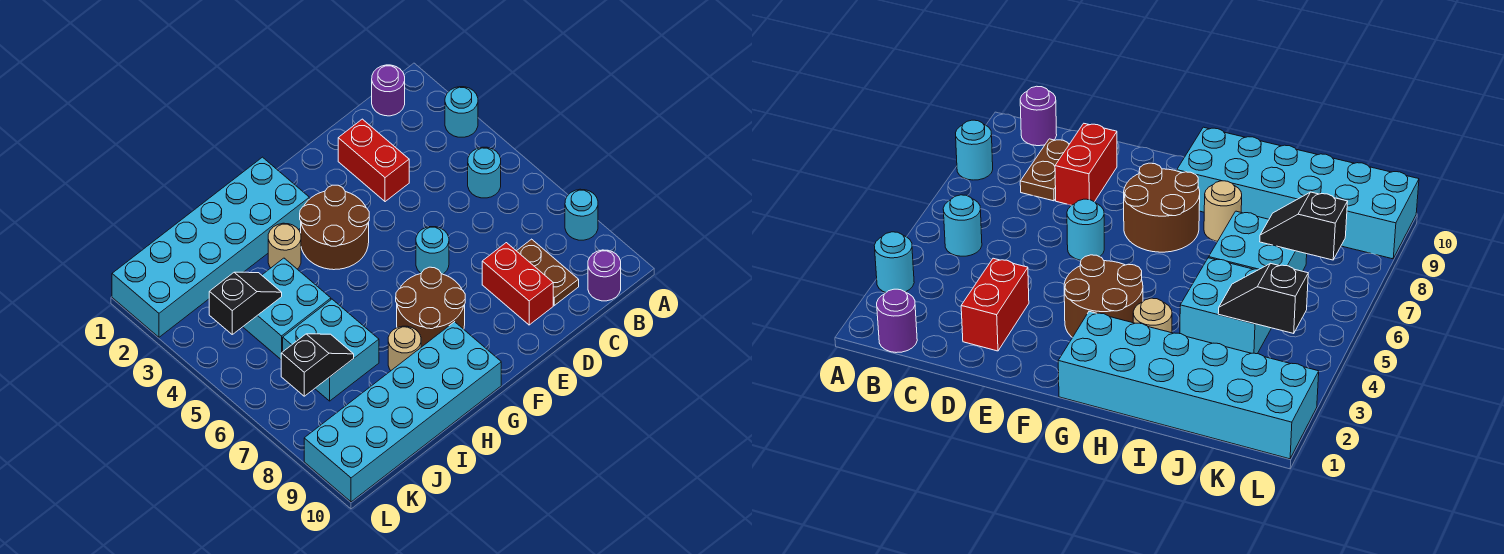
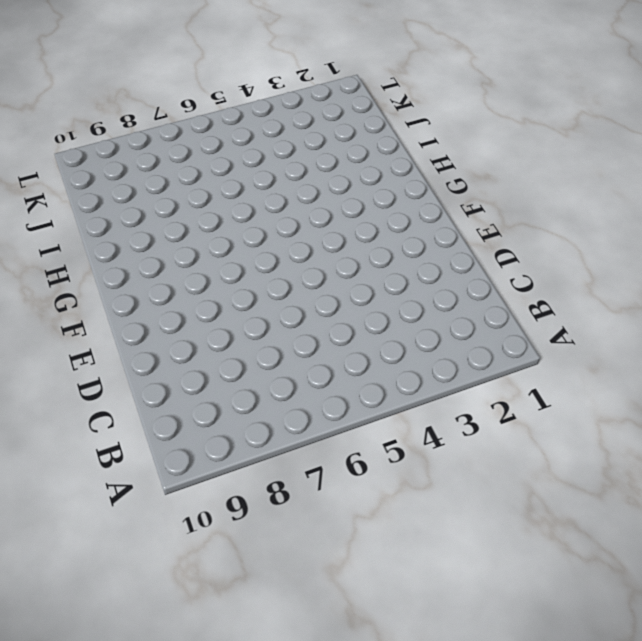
none -> cyan round brick A3 level 1
none -> cyan round brick A8 level 1
none -> purple round brick B1 level 1

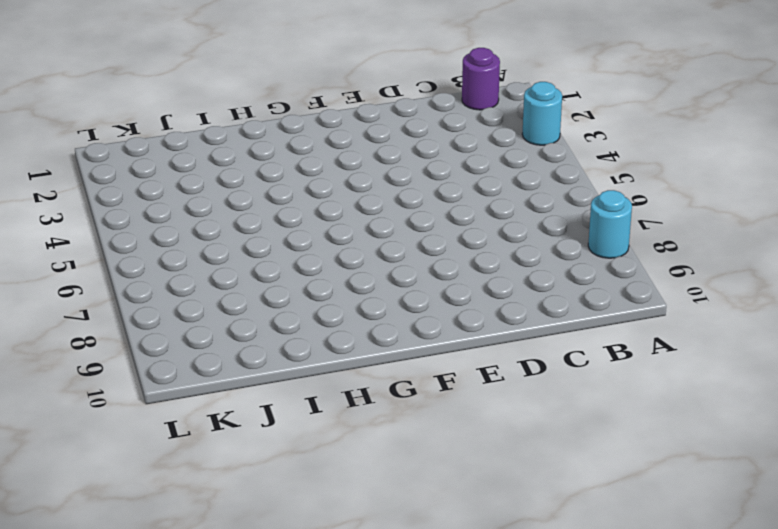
none -> cyan round brick B5 level 1
none -> purple round brick B10 level 1
none -> brown plate C8:C9 level 1

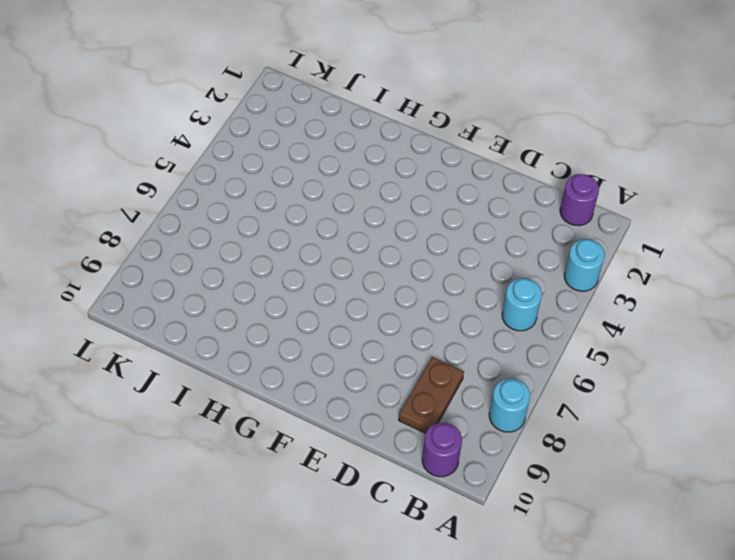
none -> red brick D2:D3 level 1
none -> red brick D8:D9 level 1
none -> cyan round brick E6 level 1

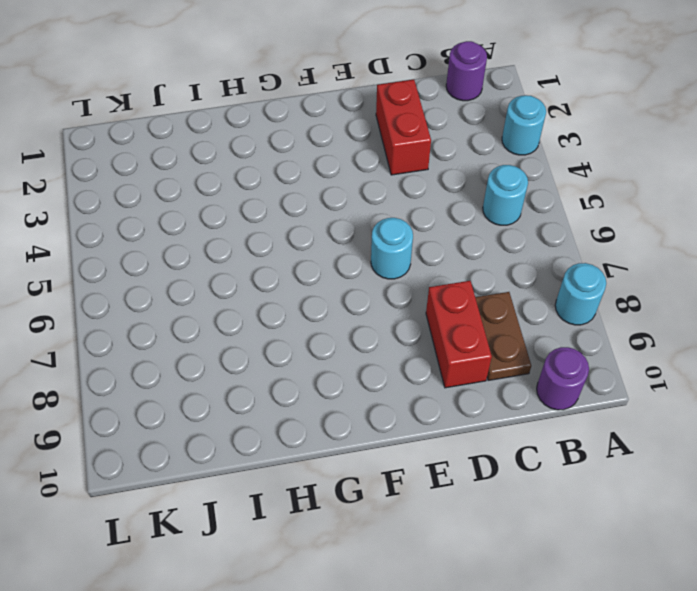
none -> brown round brick F3:G4 level 1
none -> brown round brick F7:G8 level 1
none -> cyan brick G1:L2 level 1

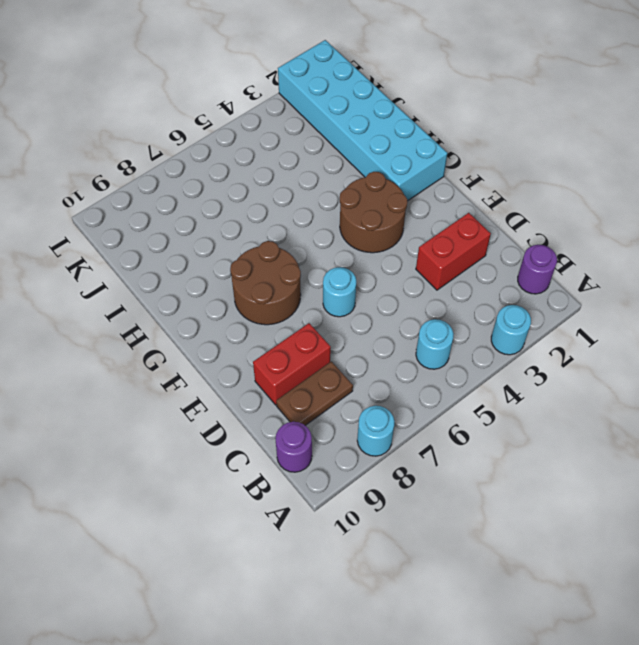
none -> cyan brick G9:L10 level 1
none -> tan round brick H3 level 1
none -> tan round brick H8 level 1

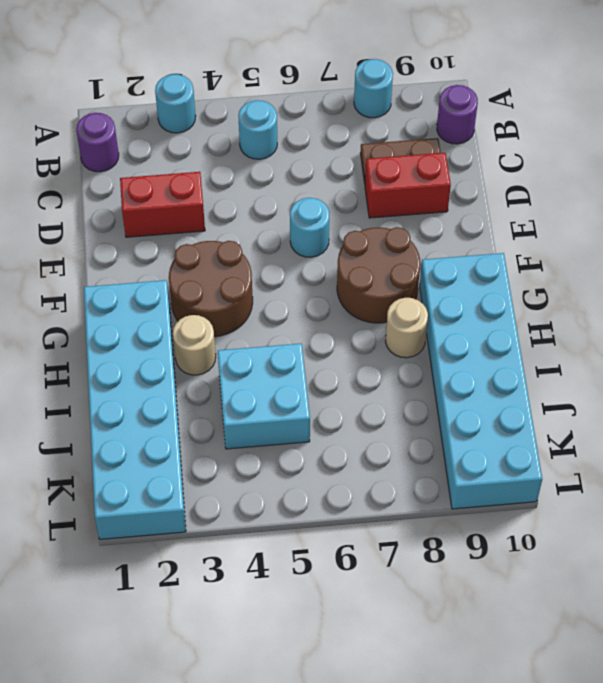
none -> cyan brick I6:J7 level 1
none -> black slope J4:K4 level 2 top K
none -> black slope J7:K7 level 2 top K

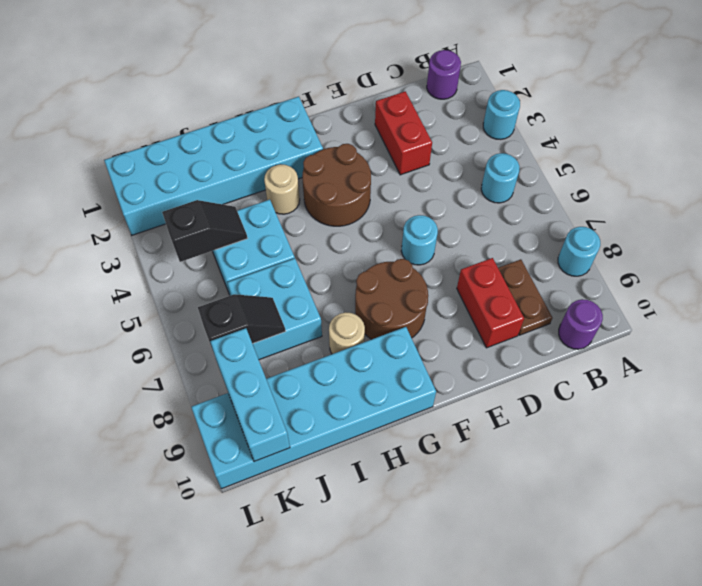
cyan brick K8:K10 level 2 -> none

